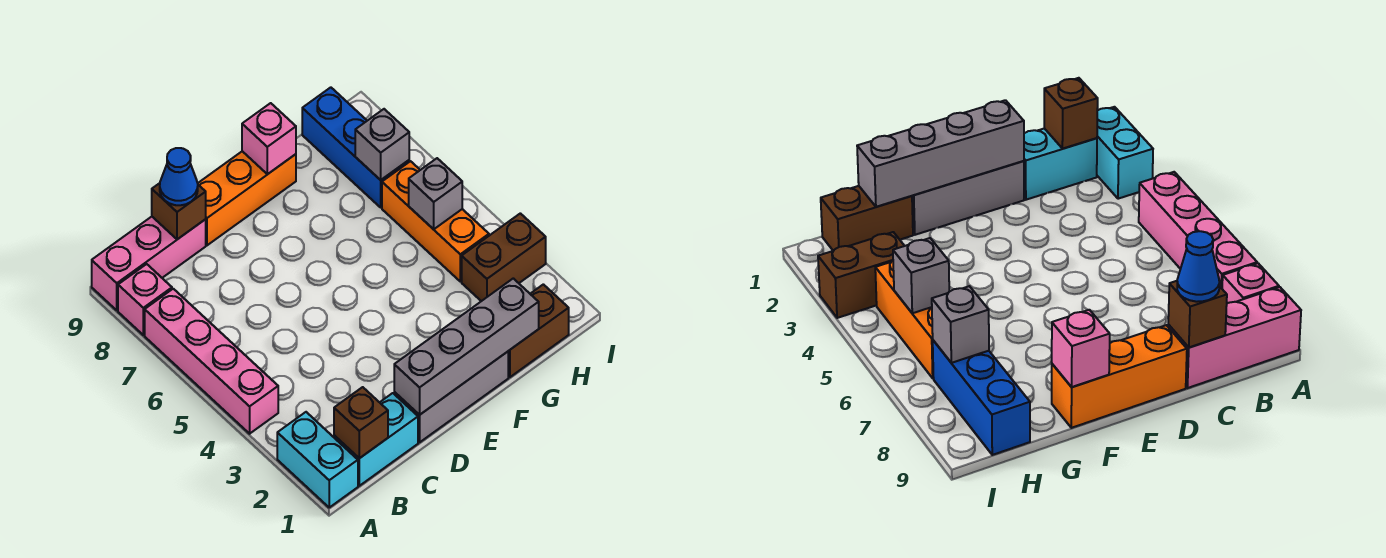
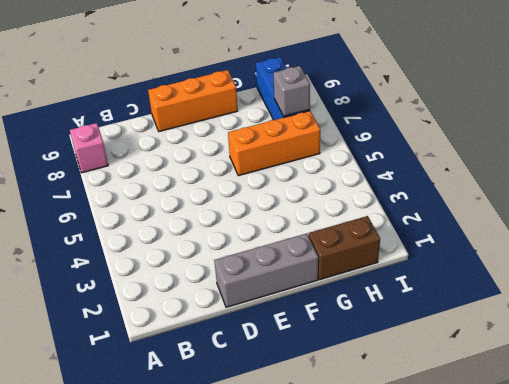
orange brick F6:H6 level 1 -> orange brick H4:H6 level 1
none -> cyan brick A1:A2 level 1
none -> pink brick A4:A7 level 1
none -> pink brick A9:C9 level 1

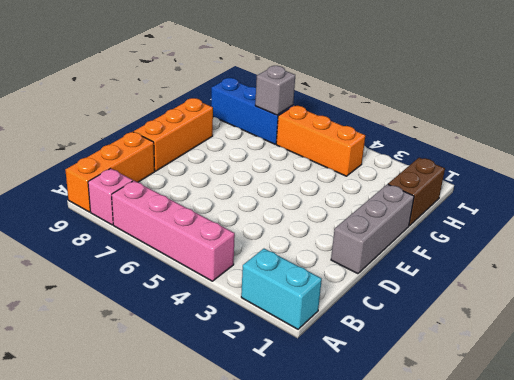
orange brick A9:C9 level 1 -> pink brick A9:C9 level 1
none -> cyan brick B1:C1 level 1
none -> brown brick H3:I3 level 1
none -> brown brick B1 level 2

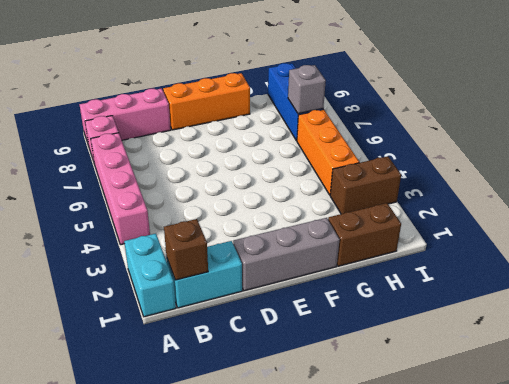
none -> brown brick C9 level 2
none -> grey brick D1:G1 level 2
none -> pink brick F9 level 2

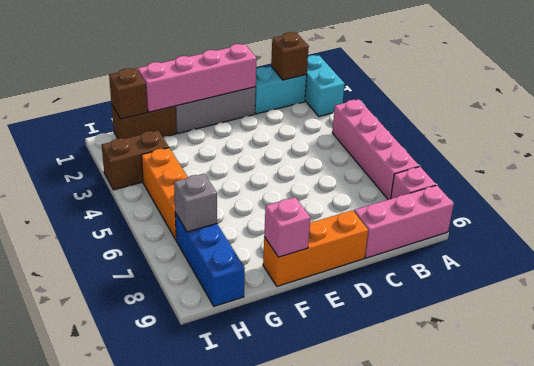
pink brick D1:G1 level 2 -> grey brick D1:G1 level 2
brown brick H1 level 2 -> brown brick C9 level 2
none -> grey brick H5 level 2
none -> blue cone C9 level 3

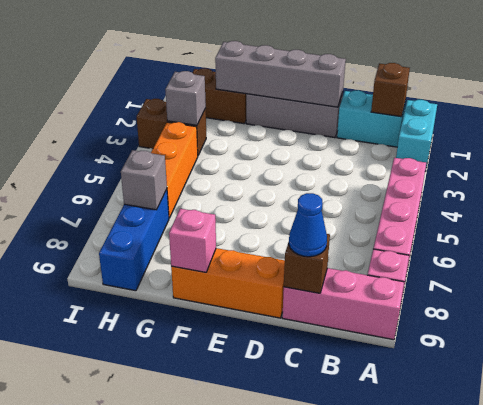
grey brick H3 level 2 -> grey brick H5 level 2

